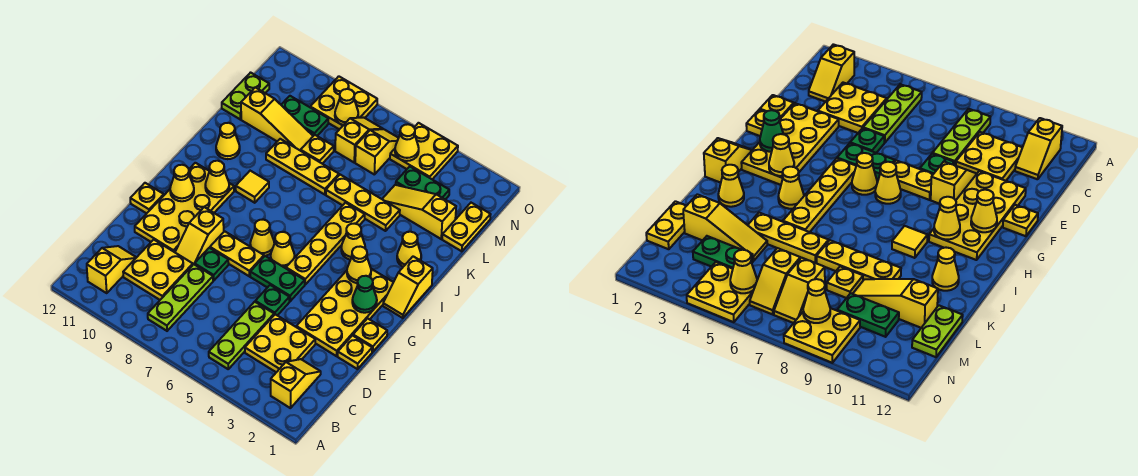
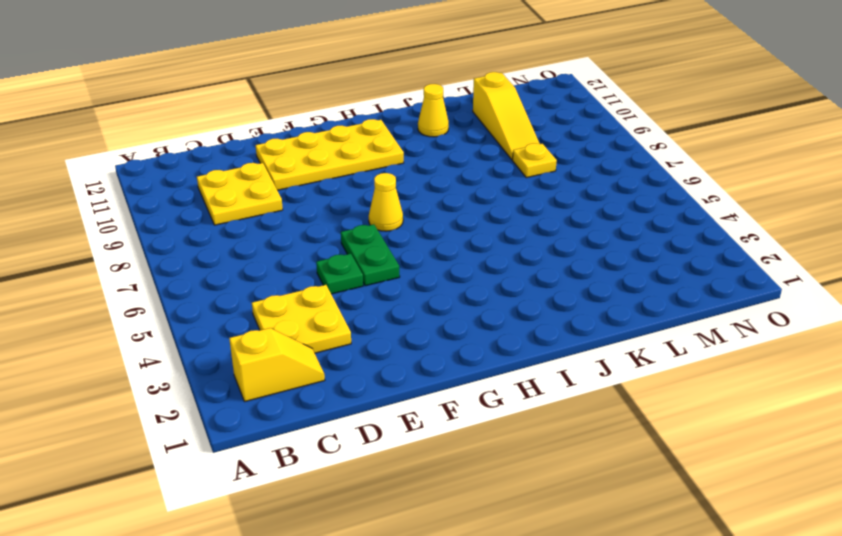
none -> lime plate B5:D5 level 1
none -> lime plate B8:D8 level 1
none -> yellow slope B11:C11 level 1 top B
none -> yellow plate E1 level 1

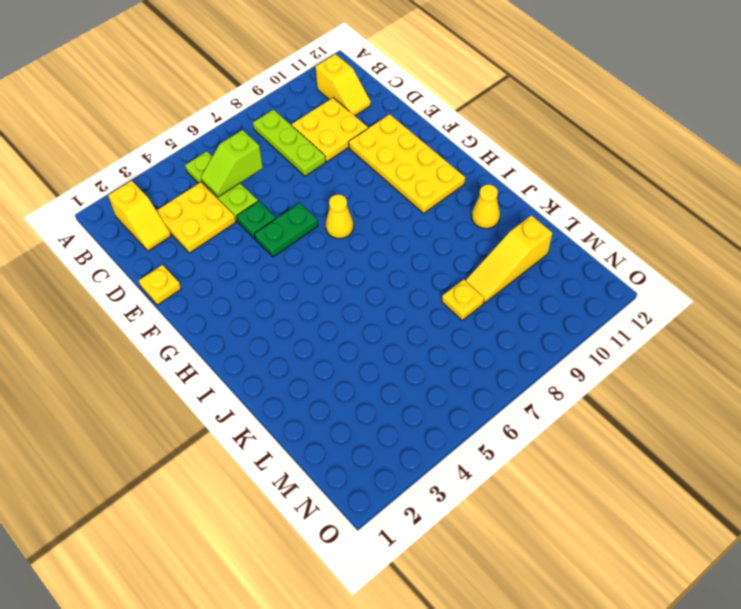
lime slope C5:C6 level 2 top 6 -> none
none -> yellow plate E2:H3 level 1
none -> green plate E8 level 1
none -> yellow slope E9:F9 level 1 top F
none -> yellow plate F1 level 1

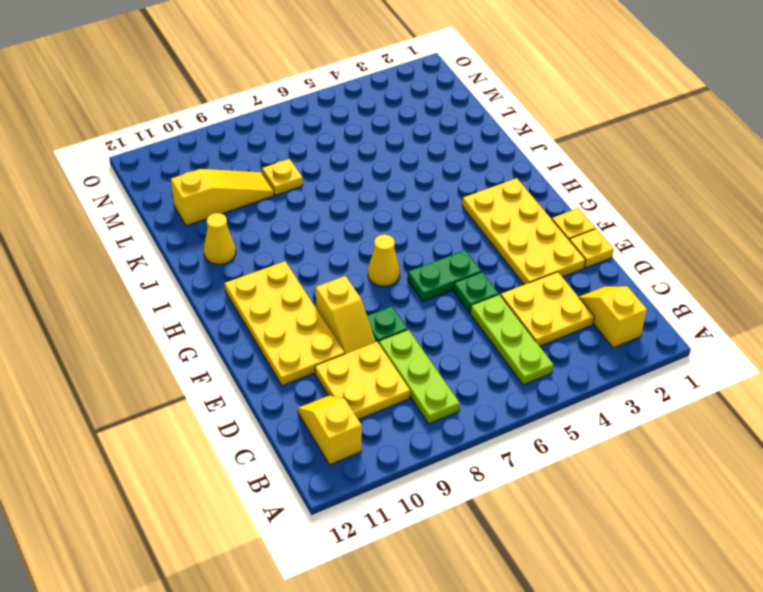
none -> yellow plate F7:F8 level 1
none -> yellow plate F12 level 1
none -> yellow plate G5:J5 level 1
none -> yellow cone G6 level 1

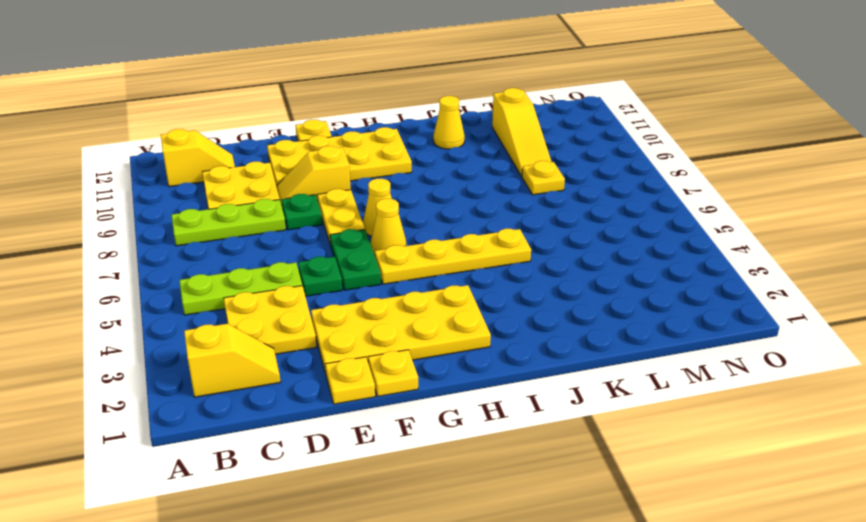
none -> yellow slope H1:I1 level 1 top I
none -> yellow cone I4 level 1
none -> yellow tile I9 level 1
none -> yellow cone J2 level 1

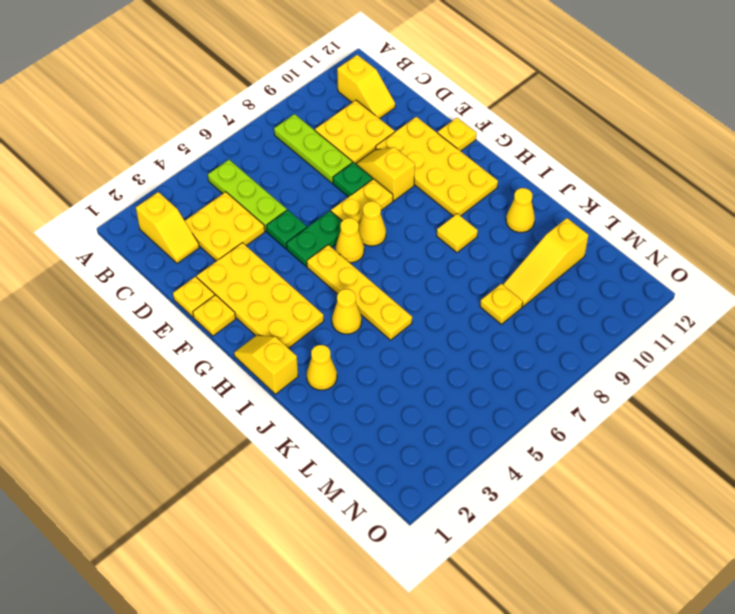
none -> yellow plate K4:K6 level 1
none -> yellow plate K7:K9 level 1
none -> yellow plate L1:M1 level 1
none -> yellow slope L2:L4 level 1 top 2

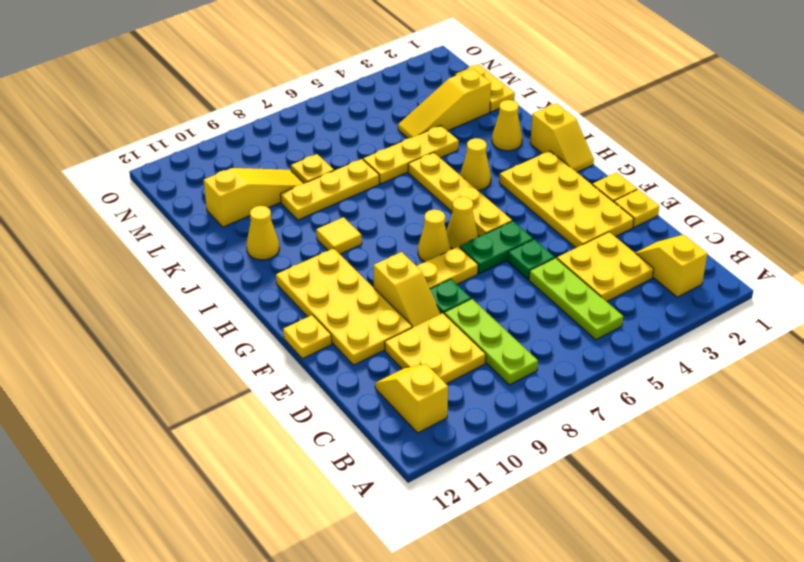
none -> lime plate L12:M12 level 1
none -> green plate M3:M4 level 1
none -> yellow slope M6:N6 level 1 top M
none -> yellow slope M7:N7 level 1 top M

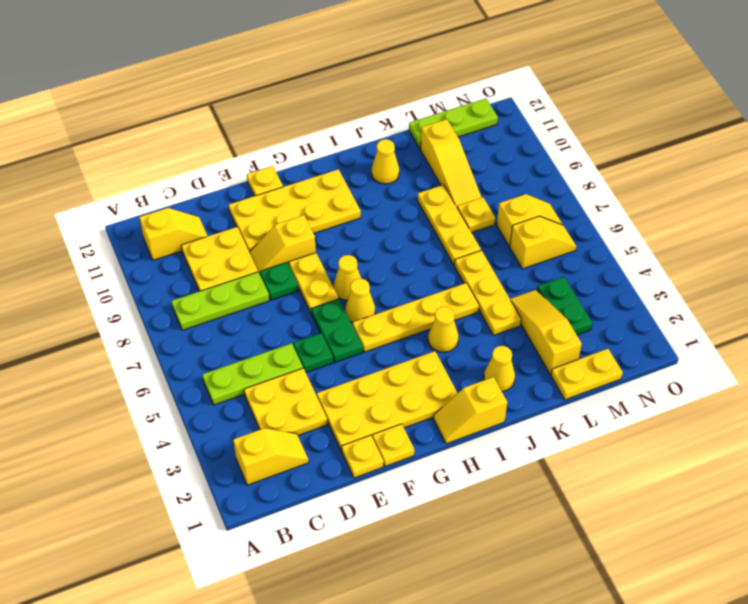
lime plate L12:N12 level 1 -> lime plate L12:M12 level 1
none -> yellow tile I9 level 1
none -> green plate M9:M10 level 1
none -> yellow plate N4:O5 level 1
none -> yellow plate N8:O9 level 1

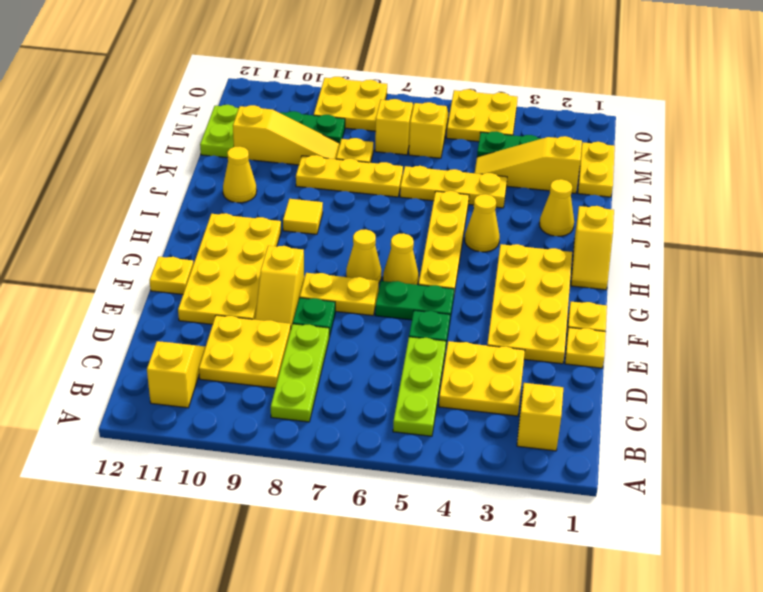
none -> green cone G2 level 2
none -> yellow cone G11 level 2
none -> yellow cone H3 level 2
none -> yellow cone H10 level 2

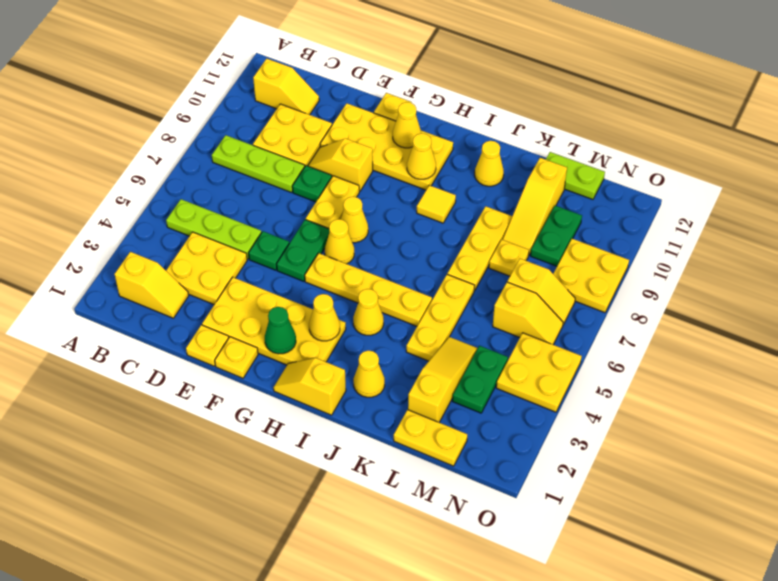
none -> yellow cone N5 level 2
none -> yellow cone N8 level 2

